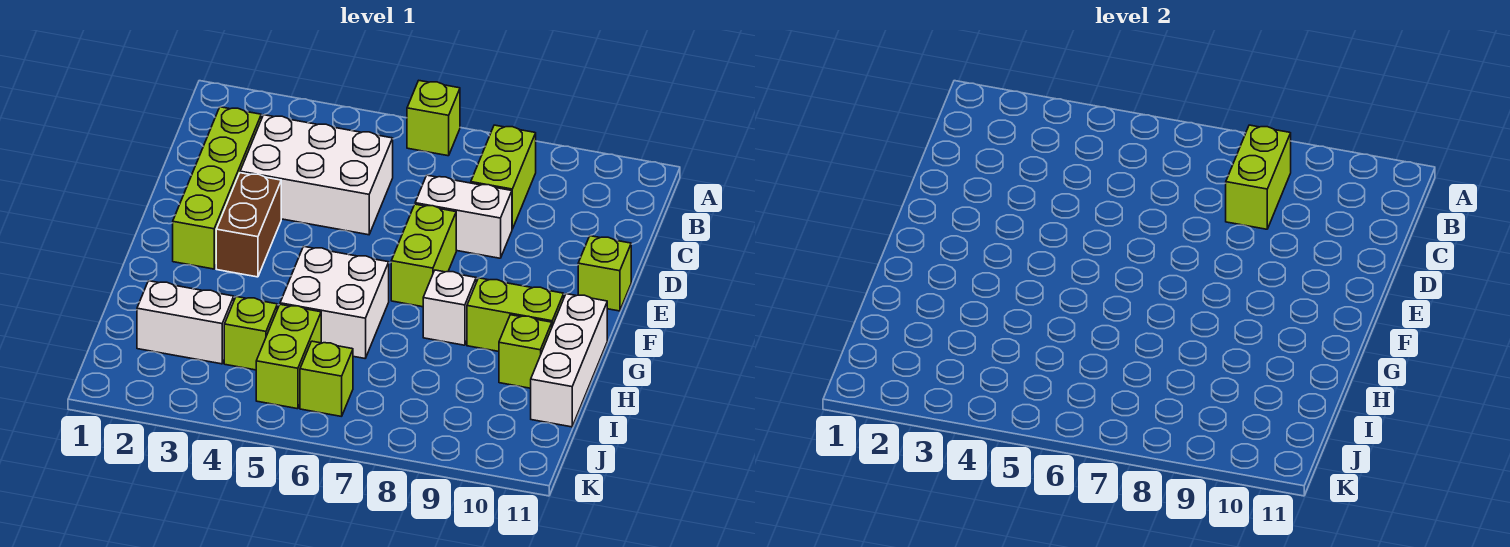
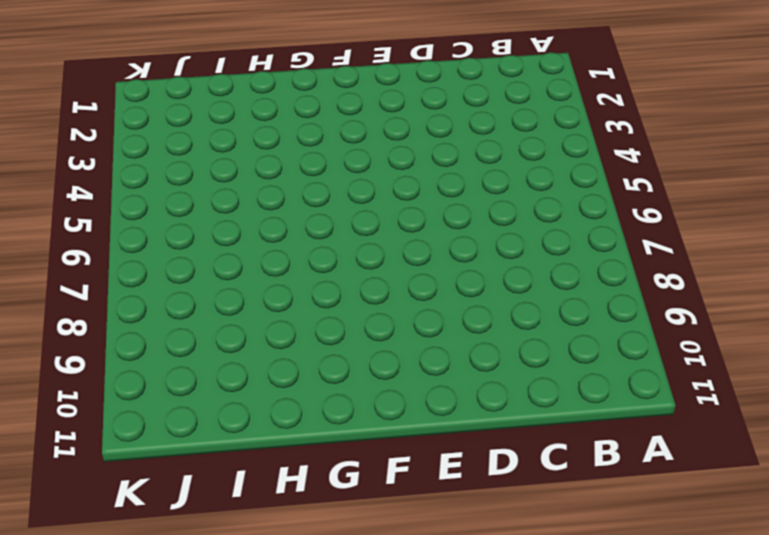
none -> lime brick A6 level 1
none -> lime brick B8:C8 level 1
none -> lime brick C2:F2 level 1

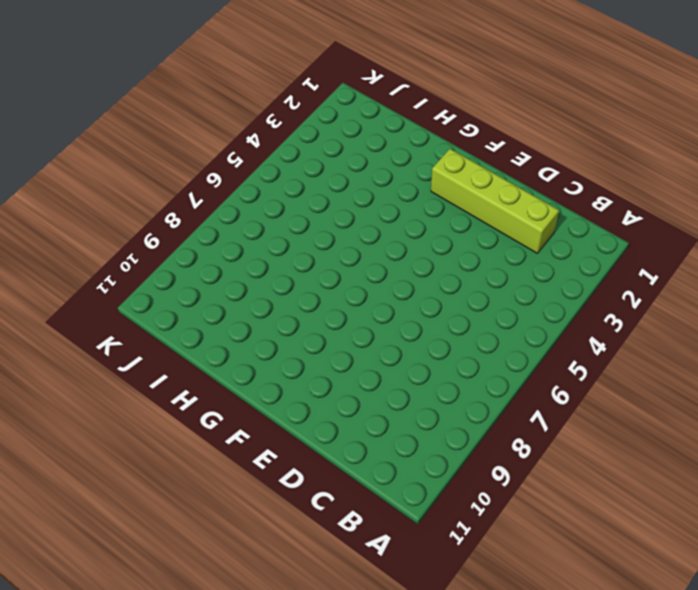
none -> lime brick A6 level 1
none -> lime brick B8:C8 level 1
none -> white brick C3:D5 level 1

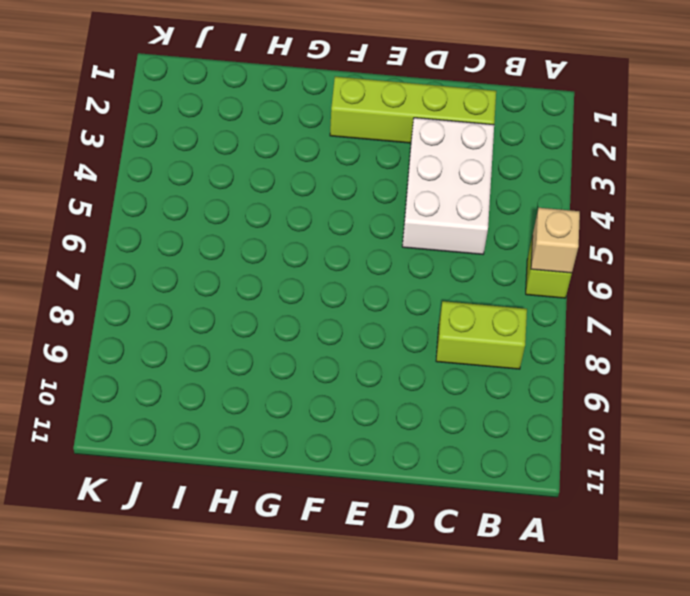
tan brick A6 level 2 -> none
none -> white brick D7:D8 level 1
none -> brown brick E3:F3 level 1
none -> lime brick E7:F7 level 1

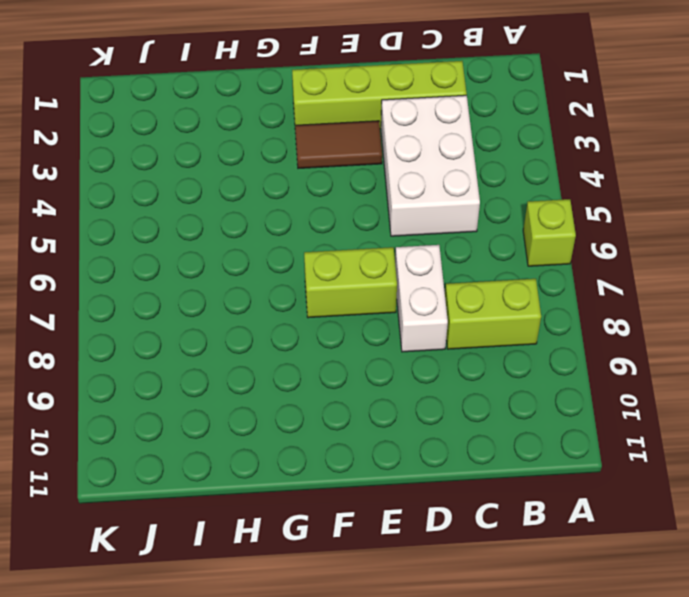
brown tile E3:F3 level 1 -> brown brick E3:F3 level 1
none -> lime brick E11 level 1
none -> white brick G5:H6 level 1
none -> white brick G8 level 1

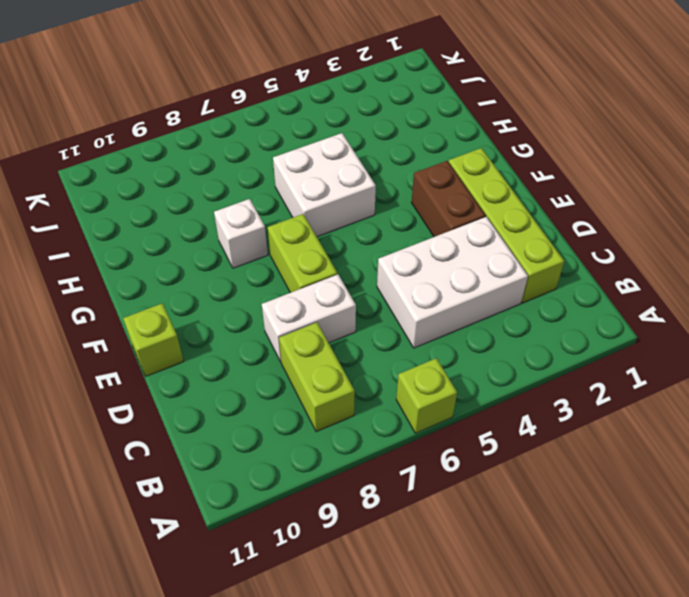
none -> lime brick G9:G10 level 1
none -> white brick G11:I11 level 1
none -> lime brick H10 level 1

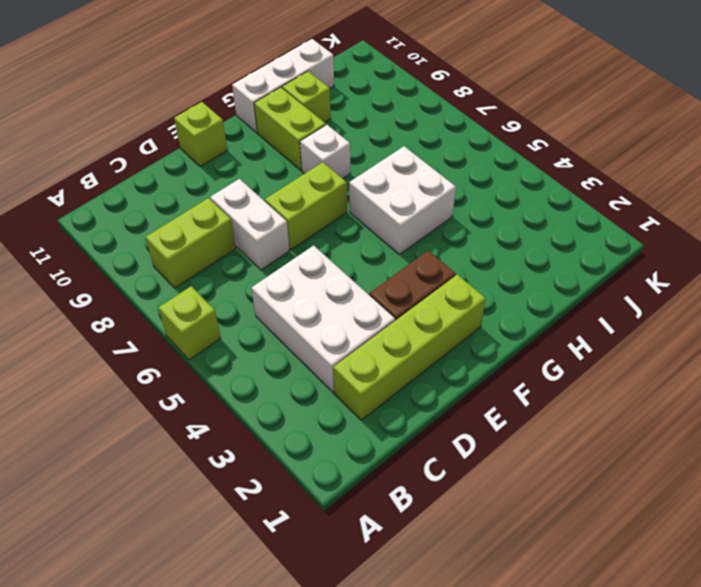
none -> white brick I2:I3 level 1
none -> lime brick I4 level 1
none -> lime brick I5:J5 level 1

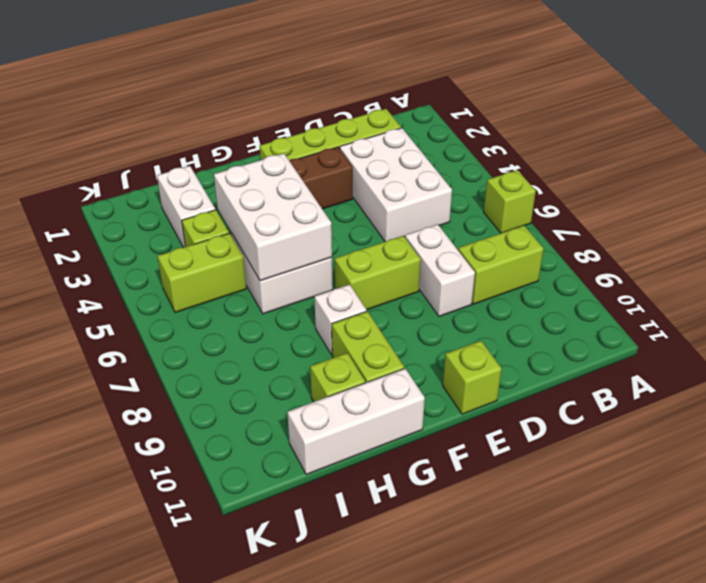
white brick G4:H6 level 2 -> none
none -> lime brick J6 level 1
none -> lime brick B8:C8 level 2

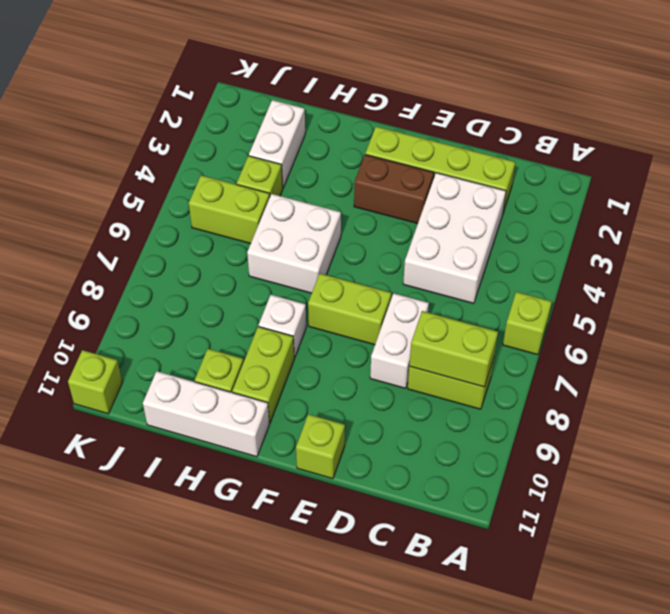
lime brick K11 level 1 -> lime brick J6 level 1

